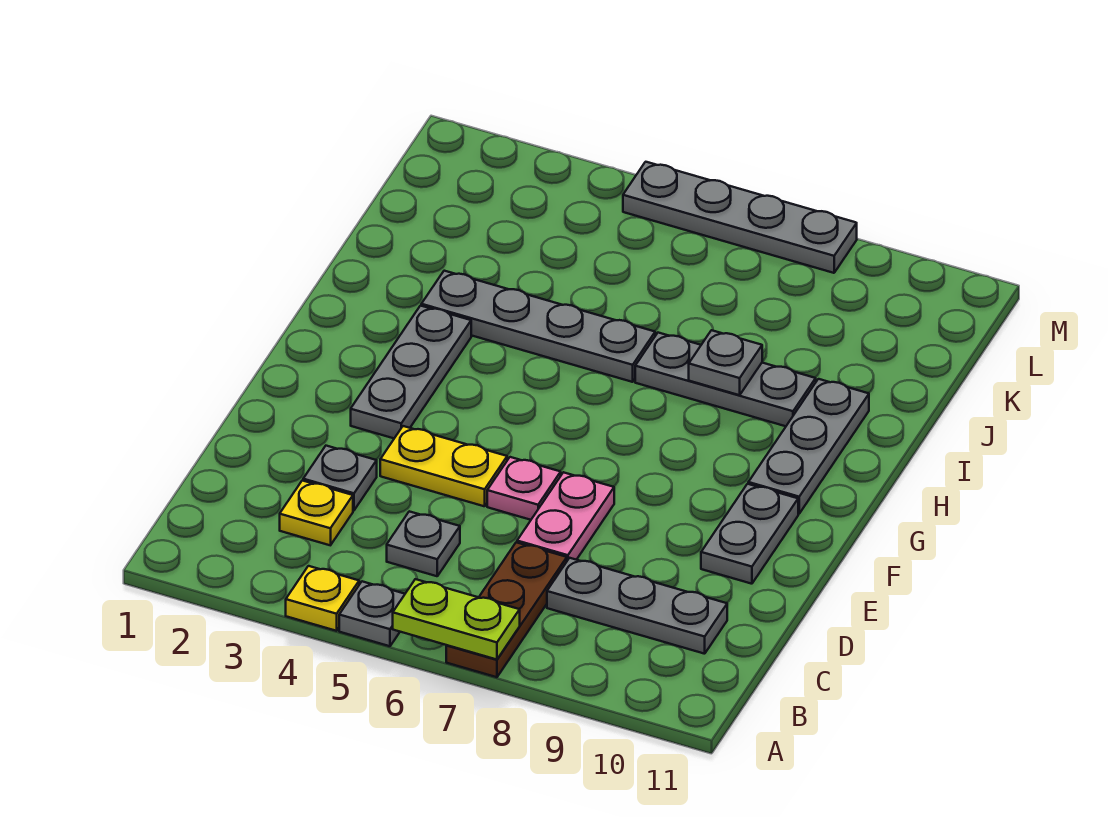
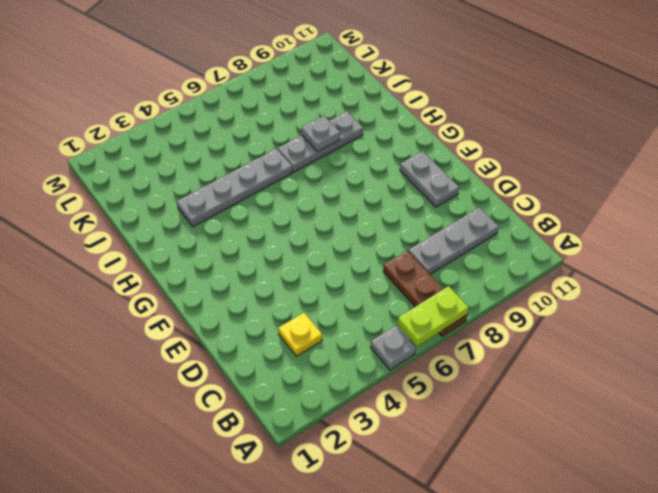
none -> yellow plate A4 level 1
none -> grey plate C5 level 1
none -> grey plate D3 level 1

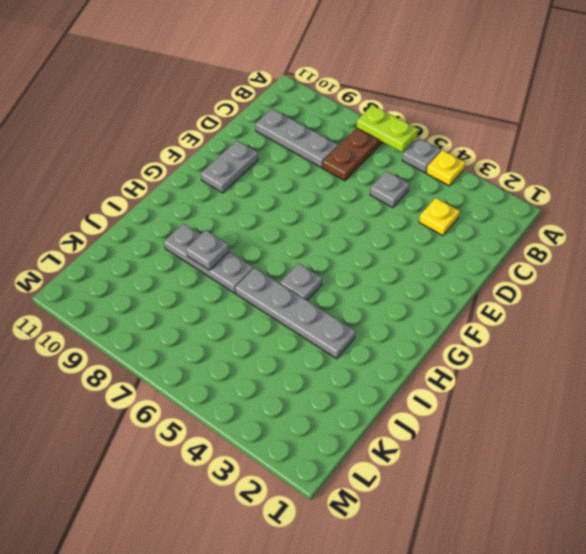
grey plate H5 level 1 -> grey plate D3 level 1
none -> pink plate D7:E7 level 1
none -> yellow plate E4:E5 level 1
none -> pink plate E6 level 1

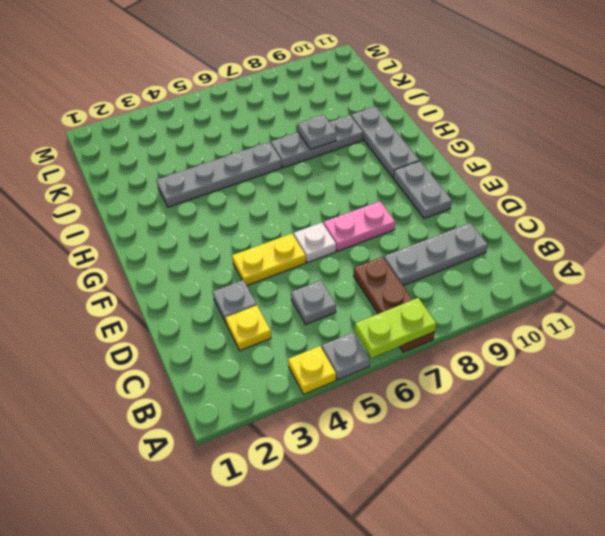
white plate E6 level 1 -> pink plate E6 level 1
pink plate E7:E8 level 1 -> pink plate D7:E7 level 1
none -> grey plate F3:H3 level 1
none -> grey plate M5:M8 level 1

